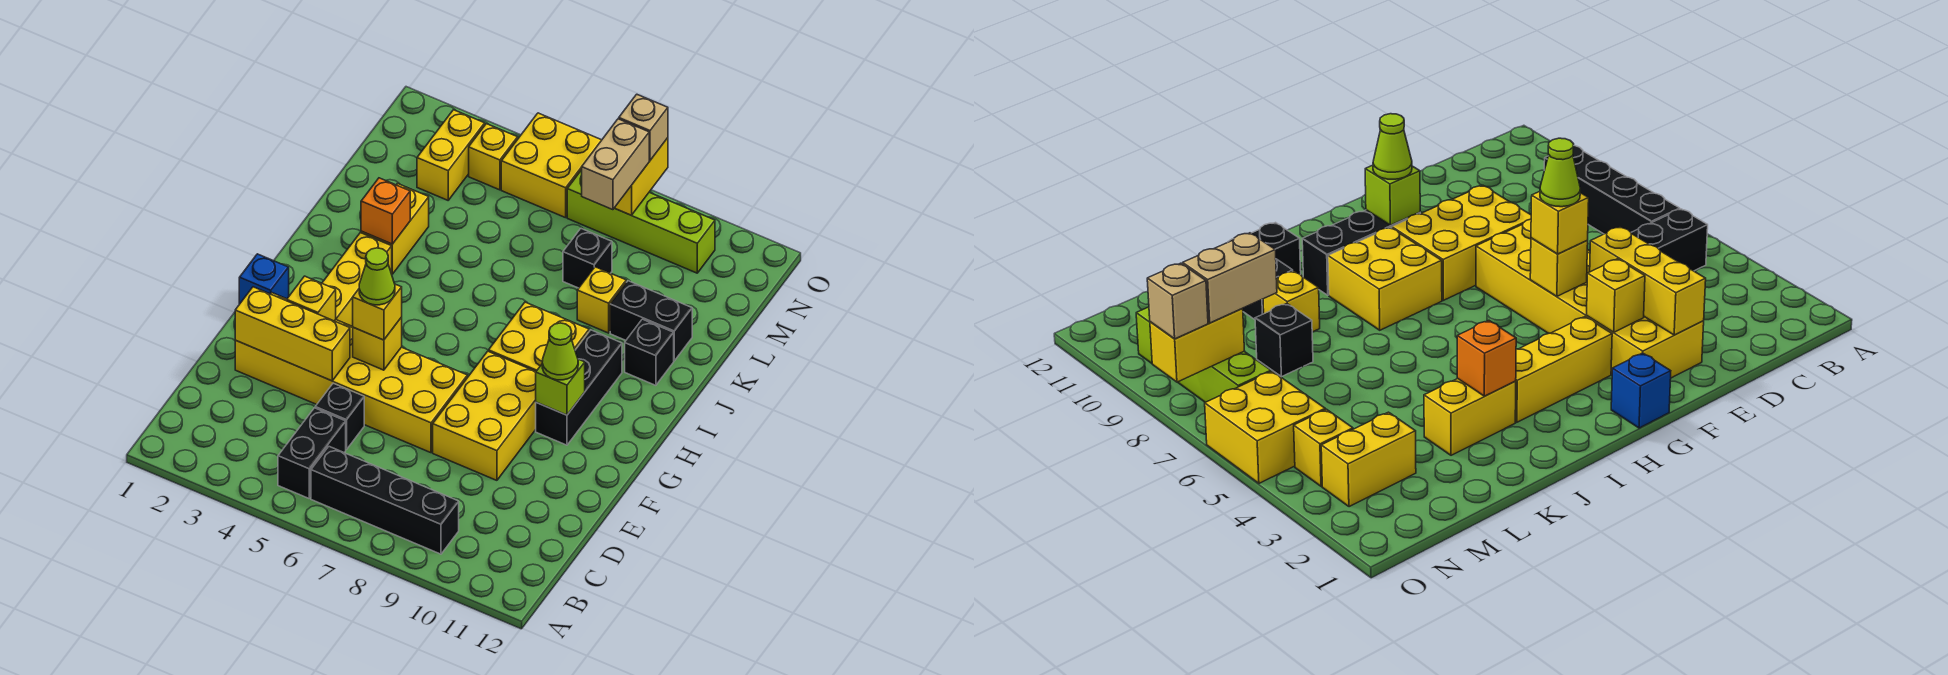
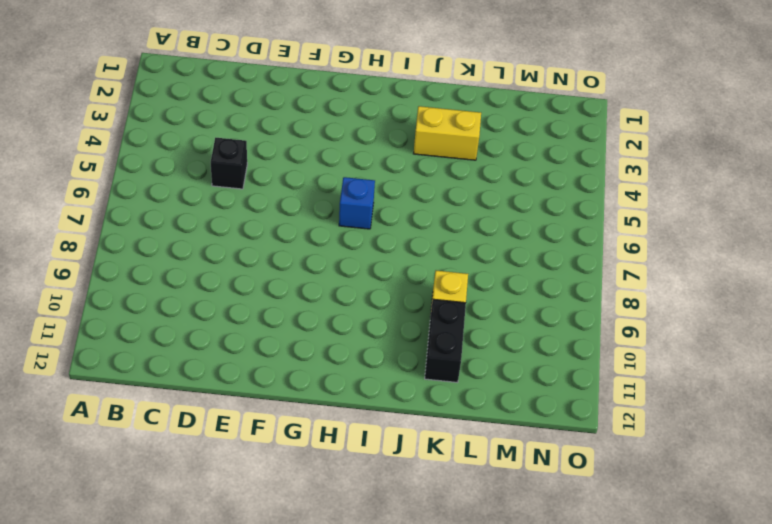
blue brick H6 level 1 -> blue brick G1 level 1
none -> black brick B5:C5 level 1
none -> black brick B6:B9 level 1
none -> yellow brick E2:F7 level 1

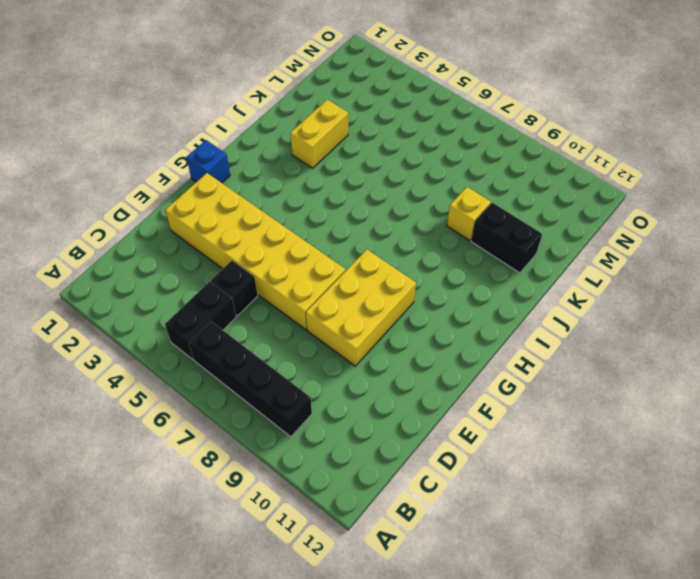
none -> yellow brick G3:I3 level 1
none -> black brick G10:I10 level 1
none -> yellow brick H8:I9 level 1

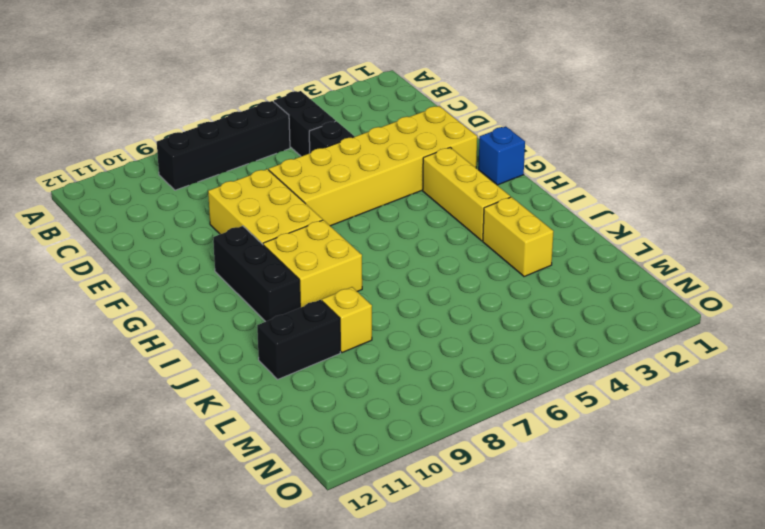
none -> black brick J11 level 1
none -> black brick L8 level 1
none -> yellow brick M3:N3 level 1

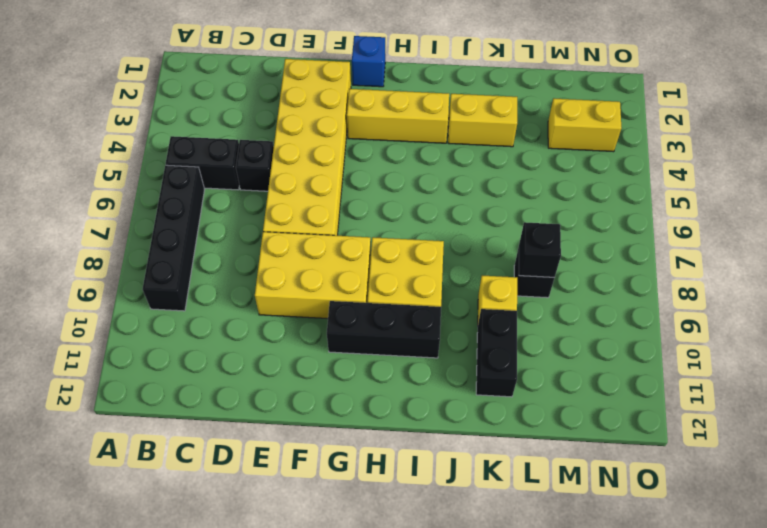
black brick L8 level 2 -> black brick J11 level 1
none -> yellow brick N4 level 1
none -> yellow brick N5:O6 level 1
none -> lime brick N7:N10 level 1

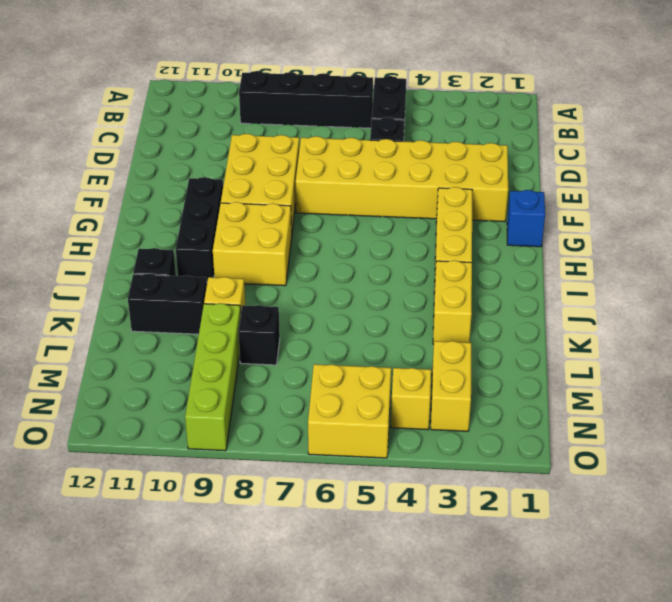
lime brick L9:O9 level 1 -> lime brick N7:N10 level 1
none -> yellow brick E2:E4 level 2
none -> yellow brick F3 level 2
none -> yellow brick F5 level 2

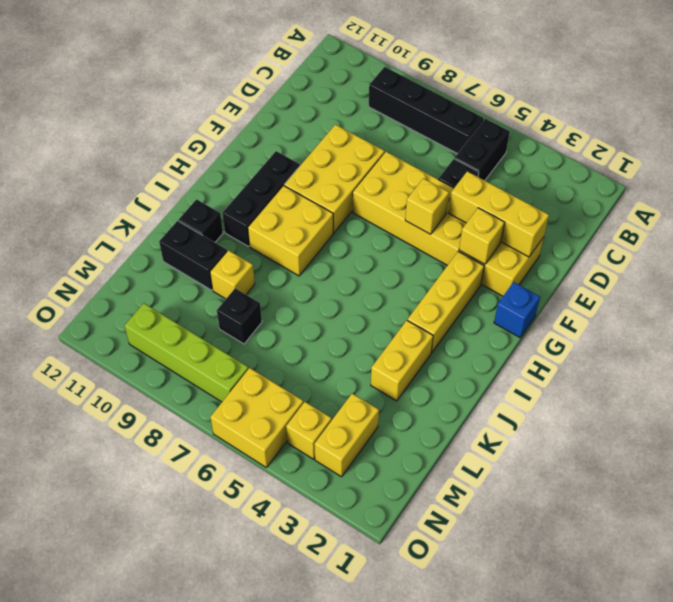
none -> lime brick G10 level 2
none -> orange brick J3 level 2
none -> yellow brick N8:O8 level 2

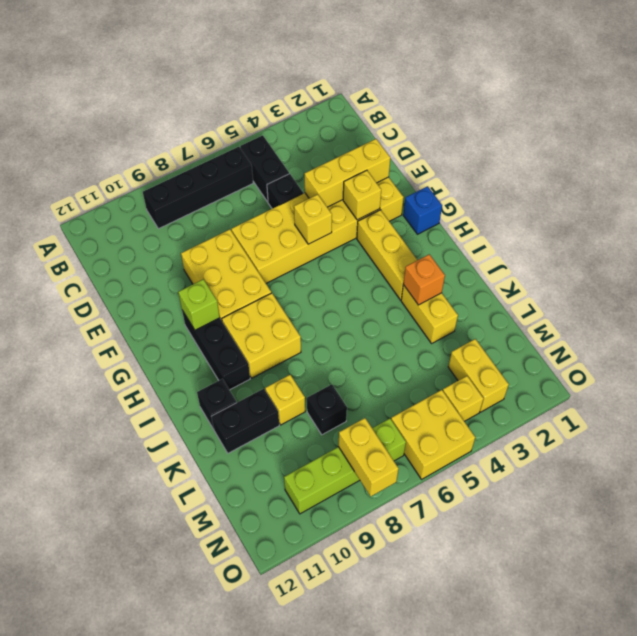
none -> yellow brick F5 level 3
none -> lime cone G10 level 3
none -> tan brick M8:N8 level 3

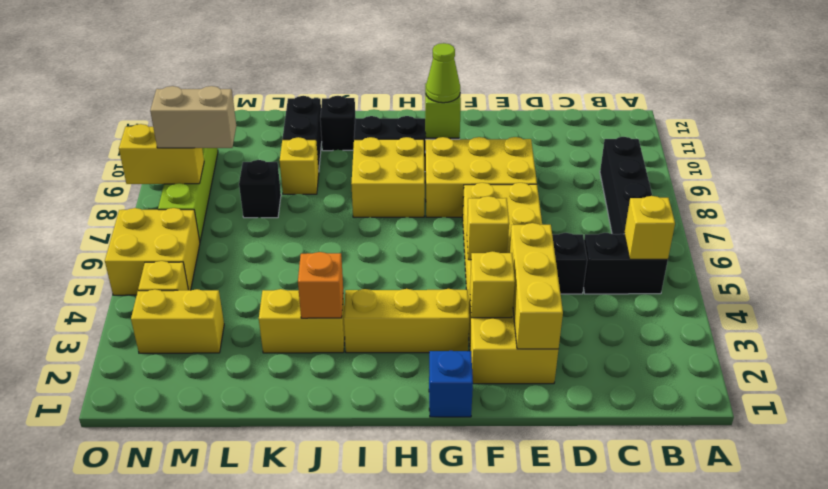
yellow brick B5 level 2 -> yellow brick F5 level 3
none -> tan brick O8 level 3
none -> lime cone F5 level 4

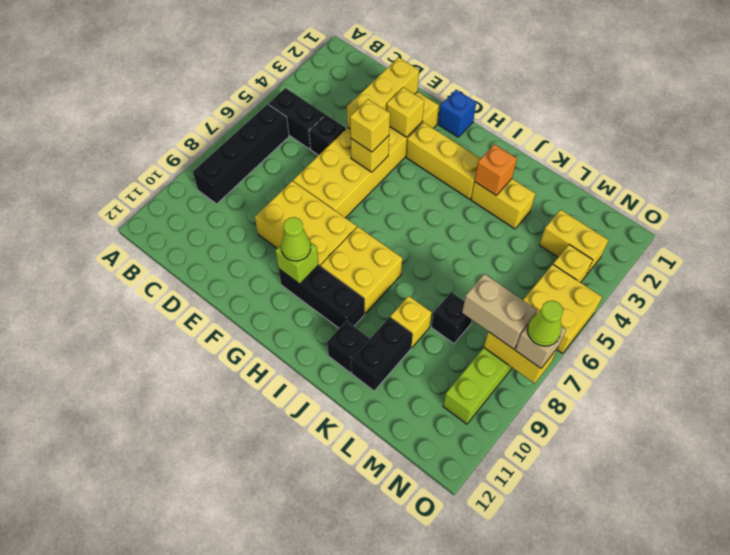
lime cone O8 level 4 -> lime cone F5 level 4

